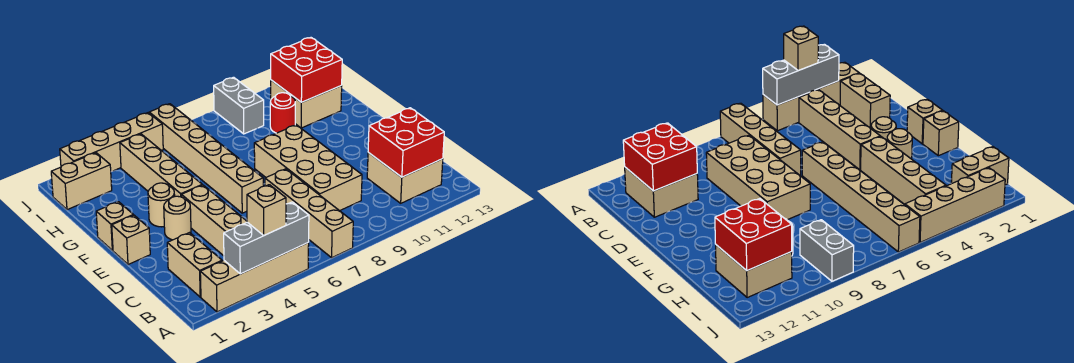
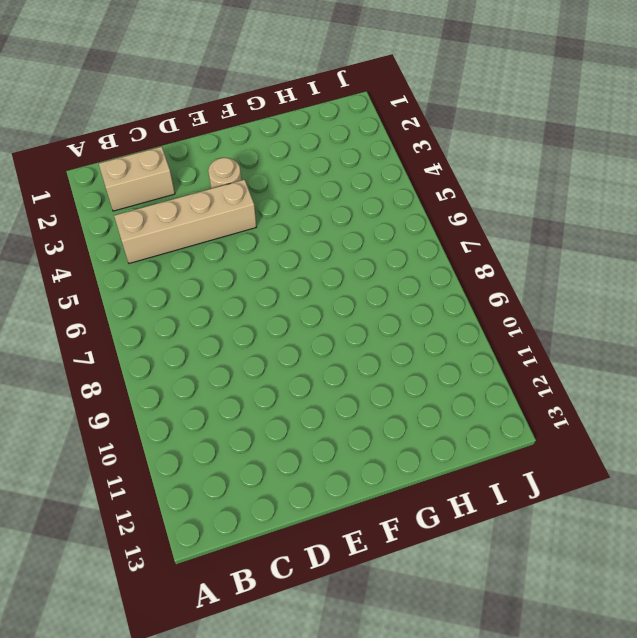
none -> tan brick A2:A5 level 1
none -> tan brick A7:D7 level 1
none -> tan brick B11:C12 level 1

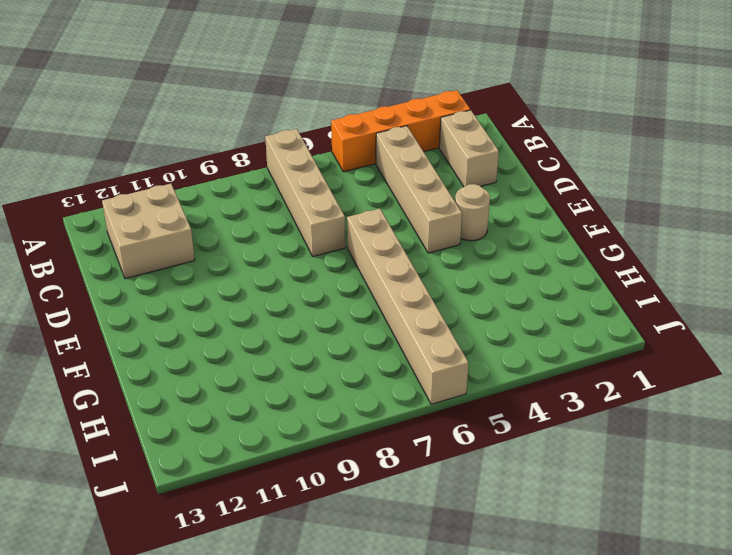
orange brick A2:A5 level 1 -> tan brick A2:A5 level 1
none -> tan brick C8:F9 level 1
none -> tan brick E1 level 1
none -> tan brick F1 level 1

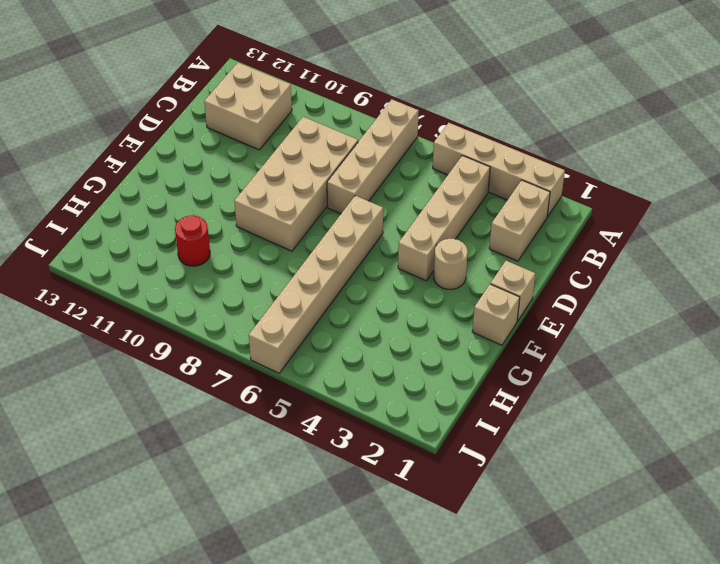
none -> tan round brick F3 level 1
none -> tan brick F4:I4 level 1
none -> tan brick H11:I12 level 1

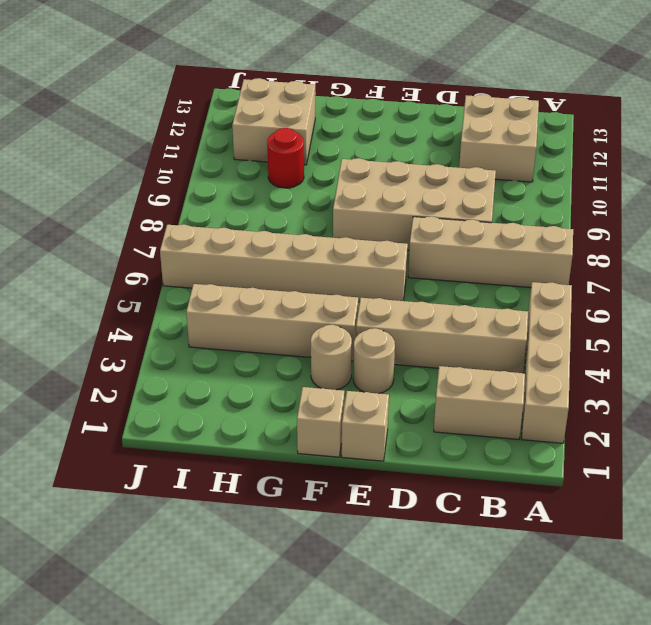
none -> tan brick I1:I2 level 1
none -> grey brick I9:J9 level 1
none -> tan brick J2:J5 level 1

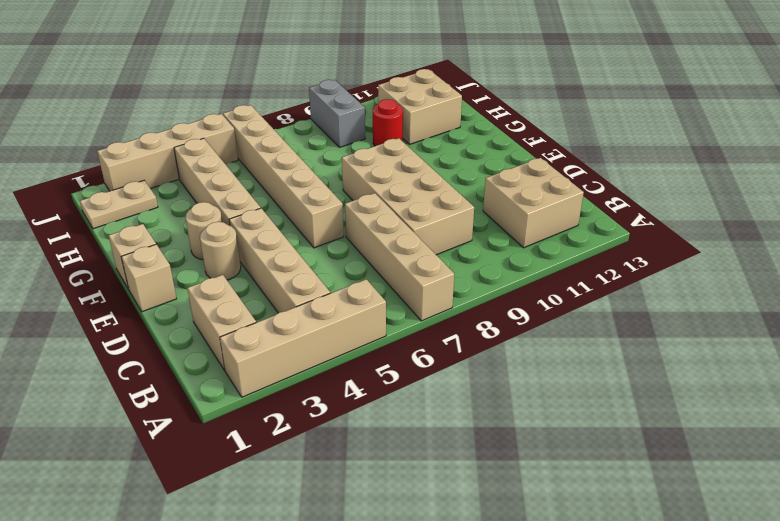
tan plate I1:I2 level 1 -> tan brick I1:I2 level 1
none -> grey brick A3:A5 level 2
none -> red brick B11:C12 level 2
none -> red brick H11:I12 level 2

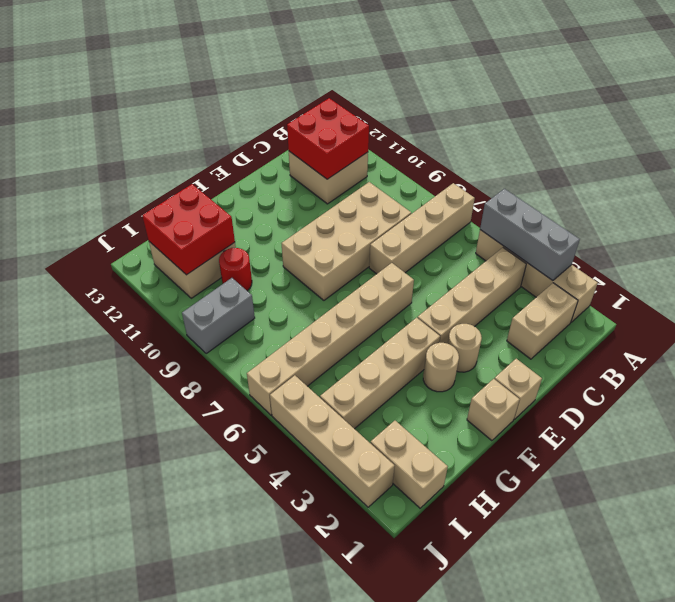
none -> tan brick A4 level 3

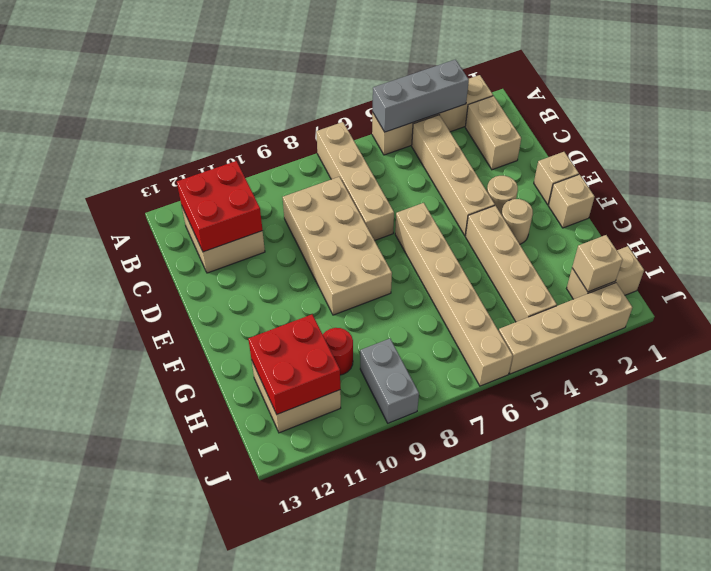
tan brick I2 level 2 -> tan brick A4 level 3

